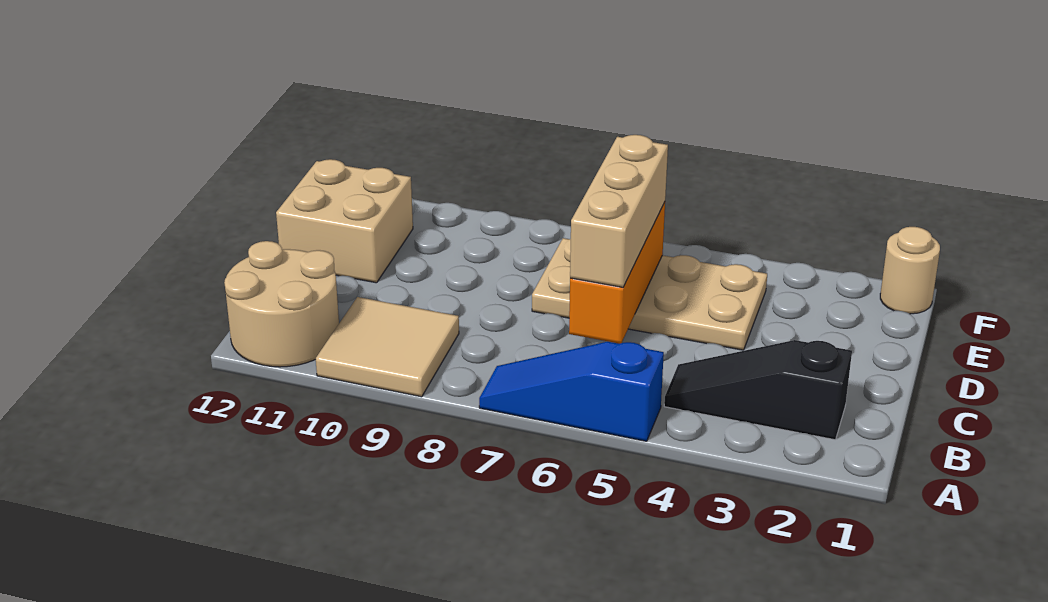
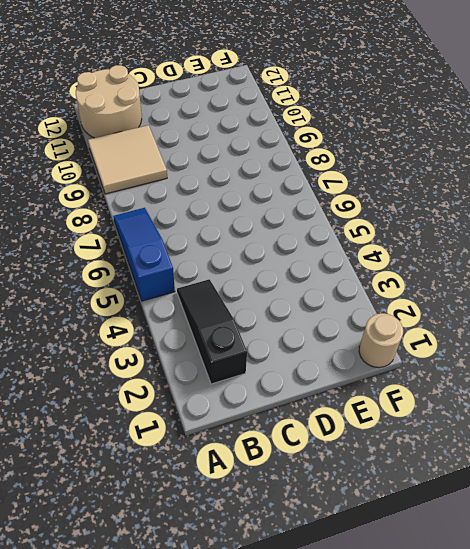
none -> tan plate D4:E7 level 1
none -> tan brick D11:E12 level 1

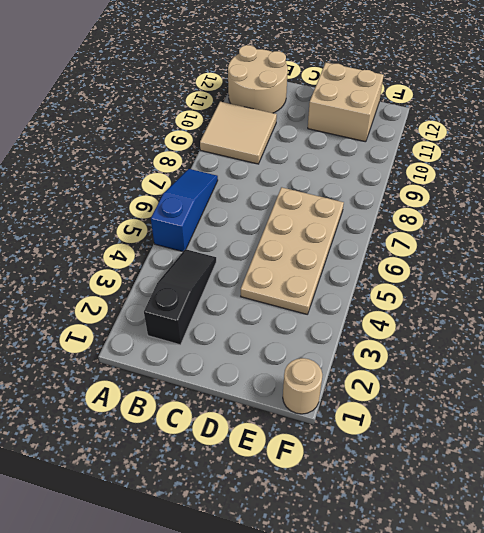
none -> orange brick C6:E6 level 2
none -> tan brick C6:E6 level 3

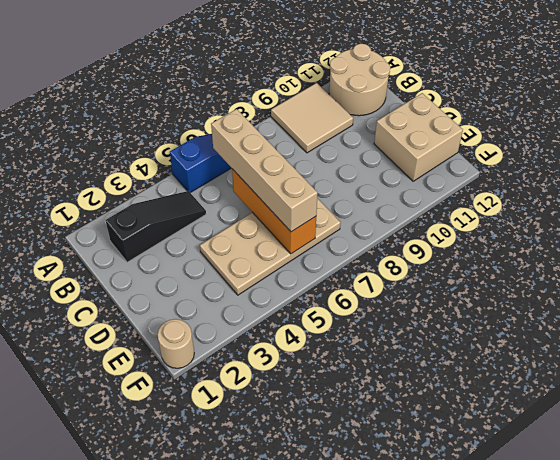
tan brick B6:E6 level 3 -> tan brick C6:E6 level 3

